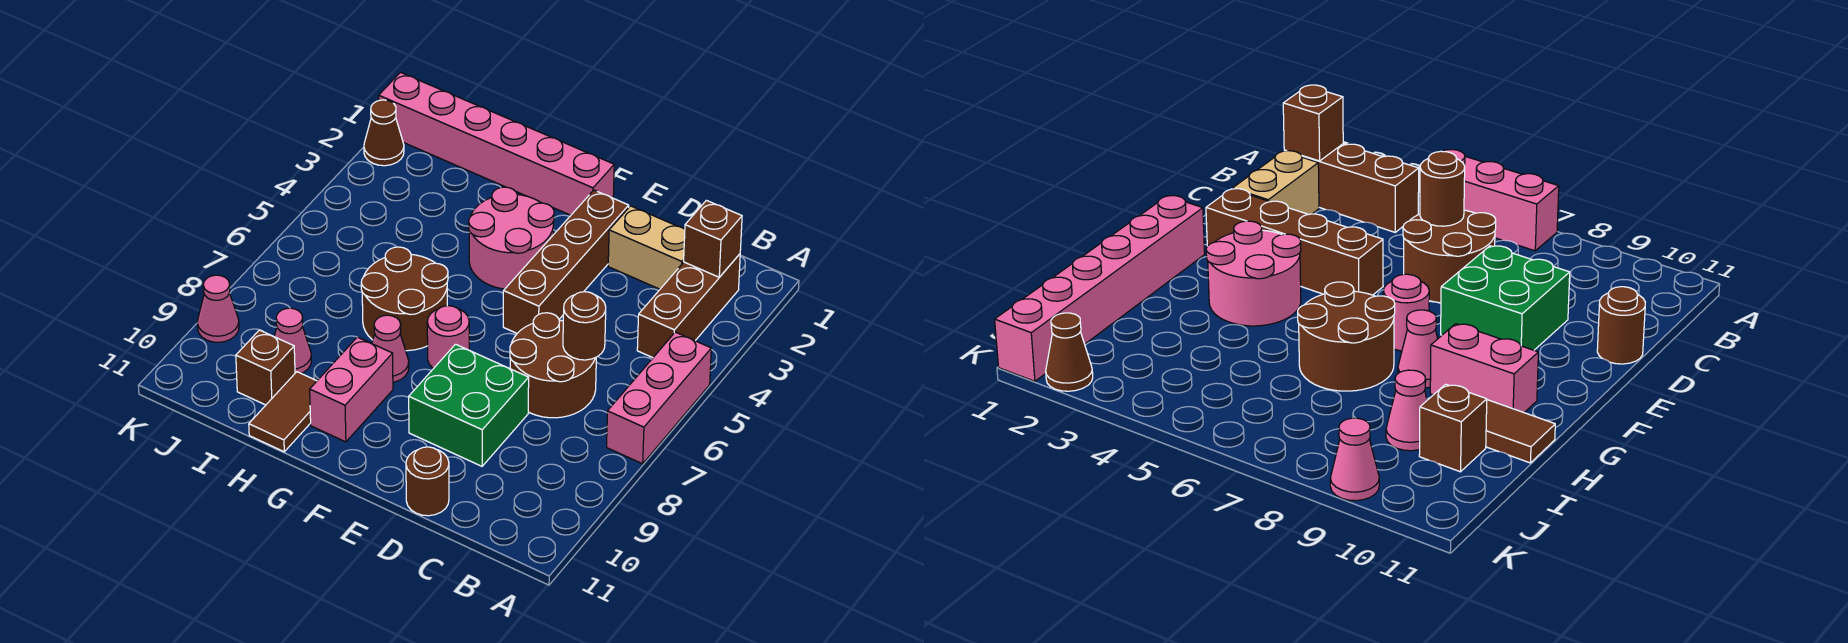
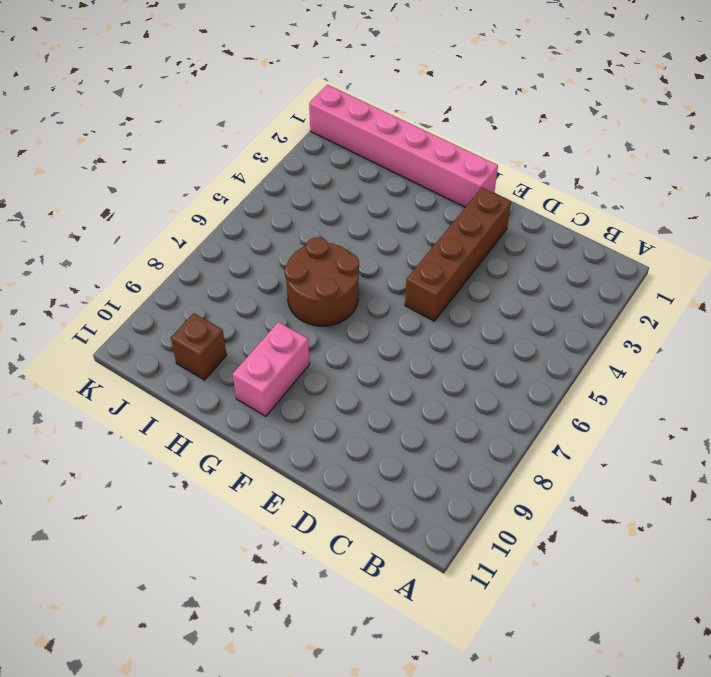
none -> pink brick A5:A7 level 1
none -> brown brick B2:B4 level 1
none -> tan brick C2:D2 level 1

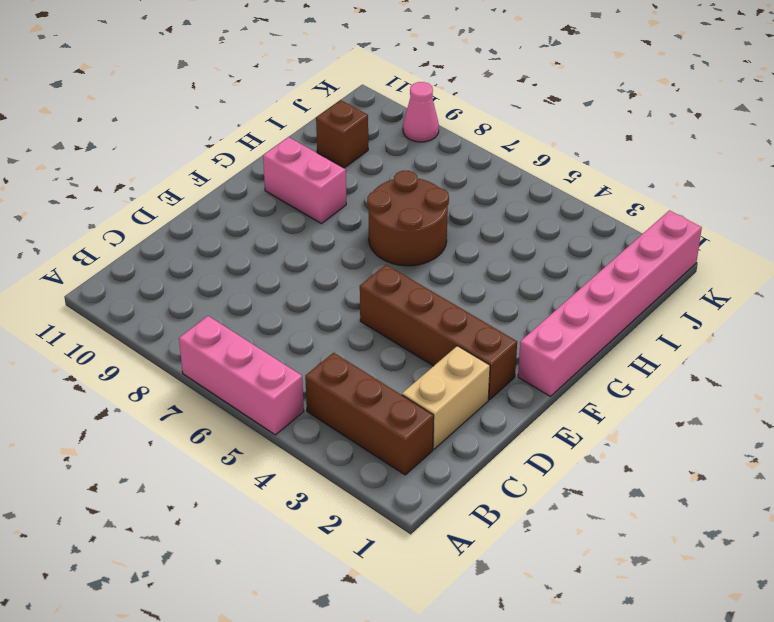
none -> brown round brick C6:D7 level 1
none -> green brick D8:E9 level 1
none -> brown round brick D11 level 1

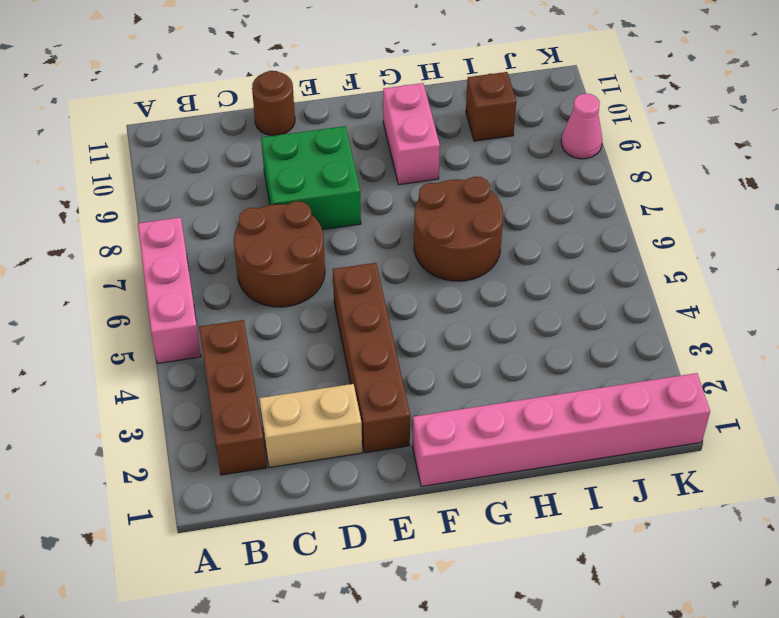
none -> pink round brick F3:G4 level 1
none -> pink round brick F7 level 1
none -> pink cone G8 level 1

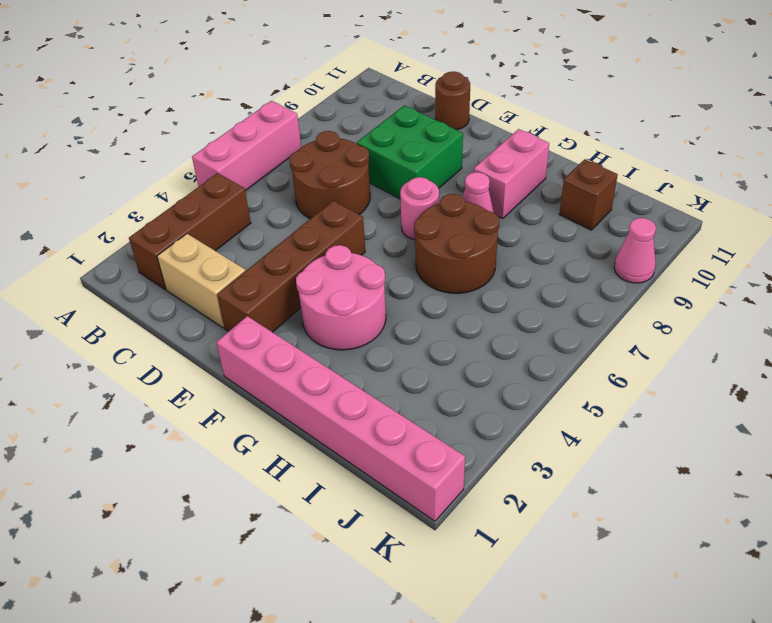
none -> brown tile H10:H11 level 1
none -> pink cone I9 level 1
none -> brown cone K2 level 1

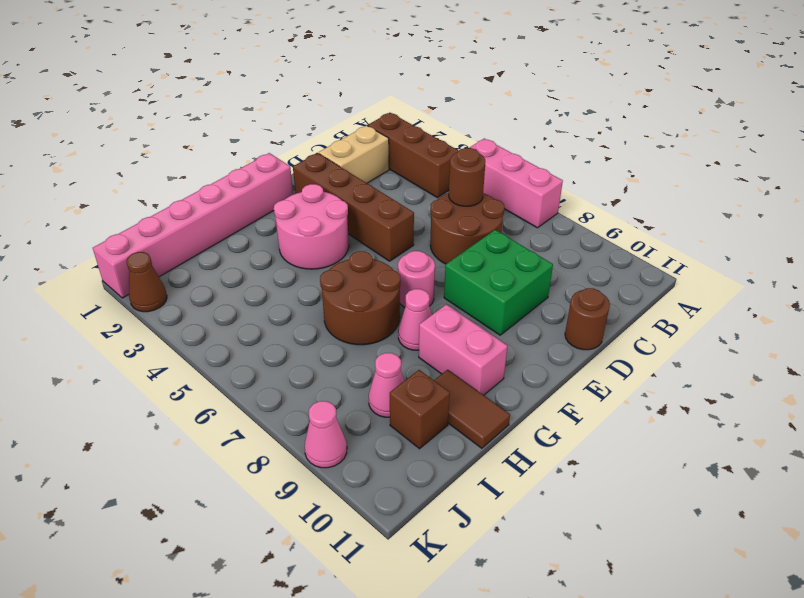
none -> brown brick B2 level 2

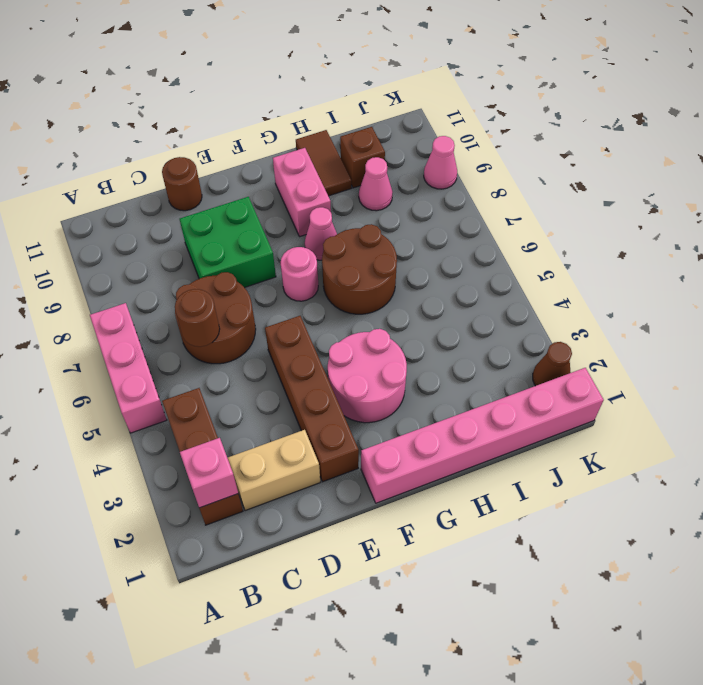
pink brick B2 level 2 -> brown brick B2 level 2

